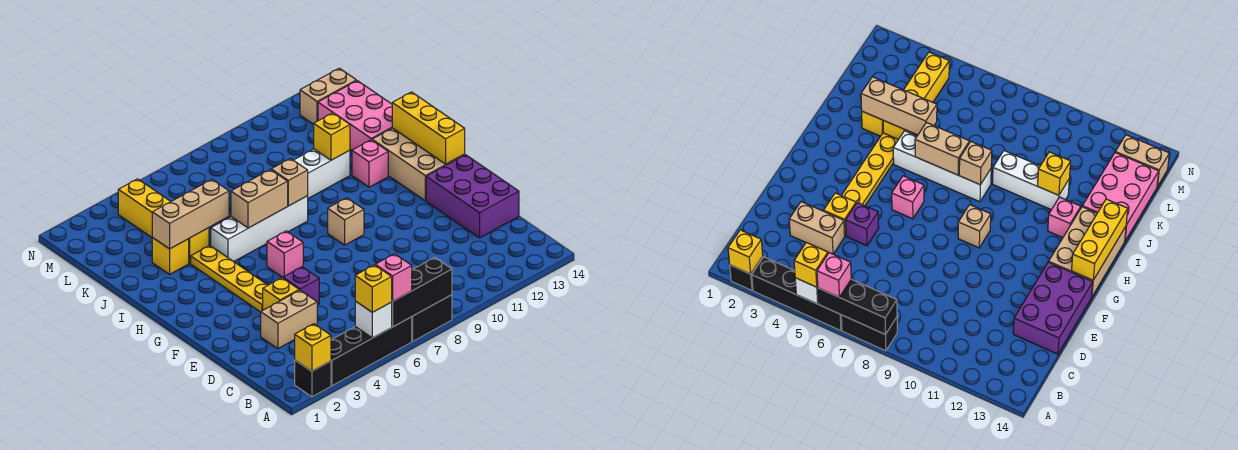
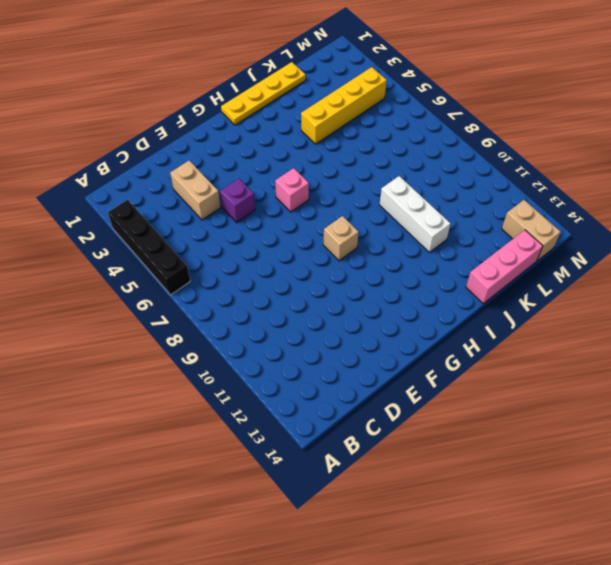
yellow plate H1:K1 level 1 -> yellow plate F4:I4 level 1
pink brick J14:L14 level 1 -> pink brick J13:L14 level 1
none -> black brick A2 level 1
none -> black brick A7:A8 level 1
none -> purple brick D13:F14 level 1

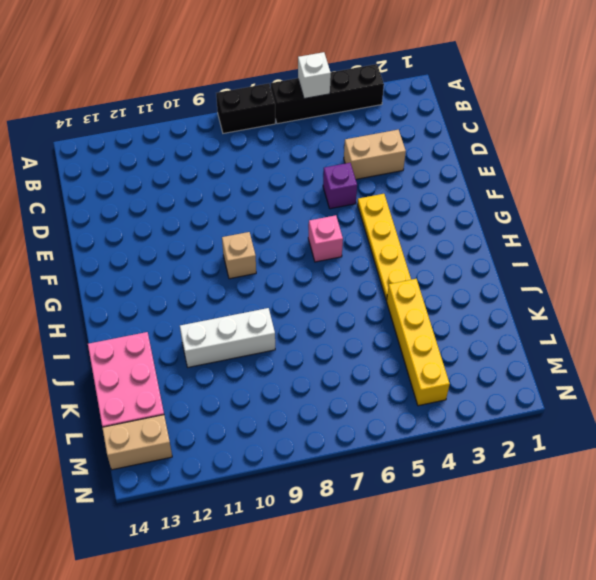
none -> black brick A2 level 1
none -> purple brick D13:F14 level 1
none -> yellow brick E4 level 1

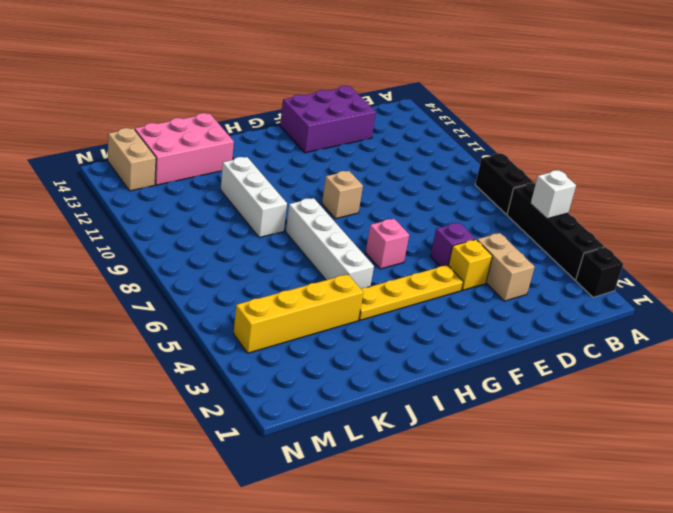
none -> tan brick G13:I14 level 1
none -> pink brick I12 level 1
none -> yellow brick J3 level 1

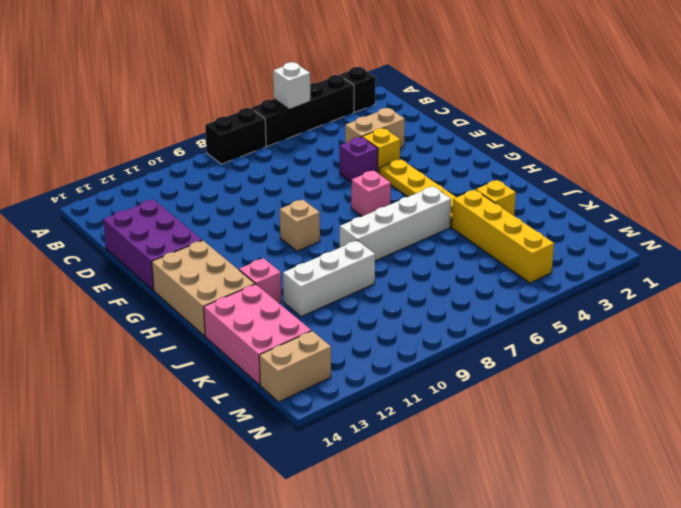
none -> yellow brick A2 level 2
none -> black brick A6:A8 level 2
none -> yellow brick G14:I14 level 2

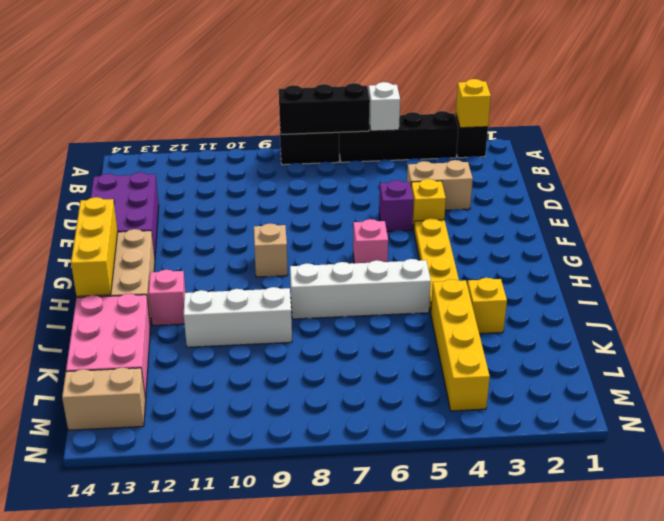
none -> tan brick I6:I7 level 2
none -> tan brick I8 level 2
none -> tan brick J3:J5 level 2

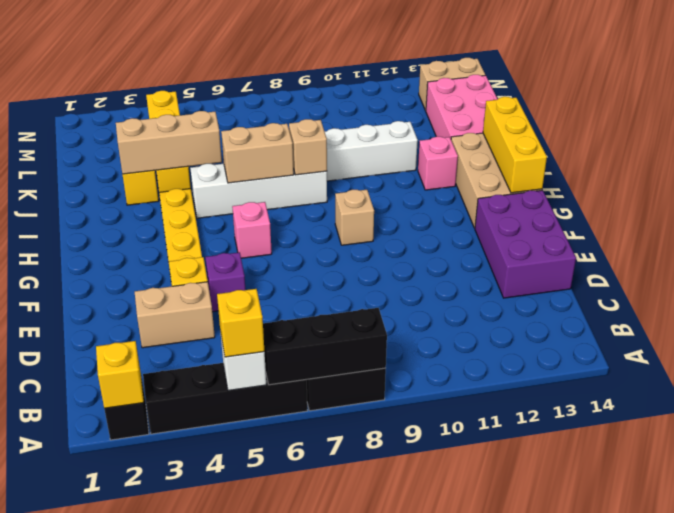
none -> yellow brick J11 level 2
none -> pink brick A6 level 3

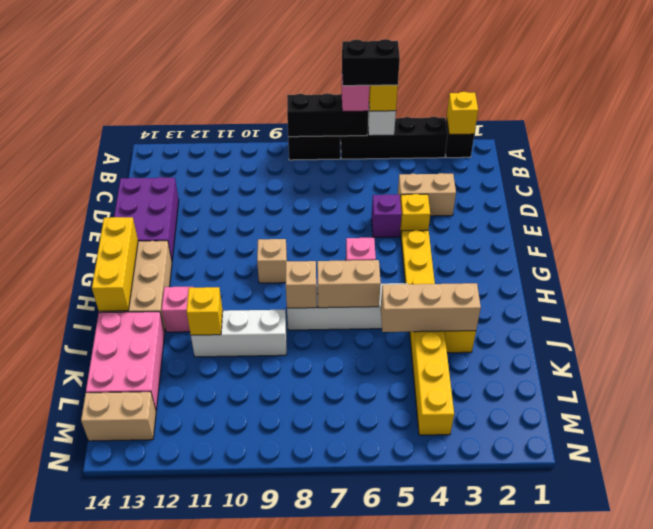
black brick A5:A6 level 4 -> none

